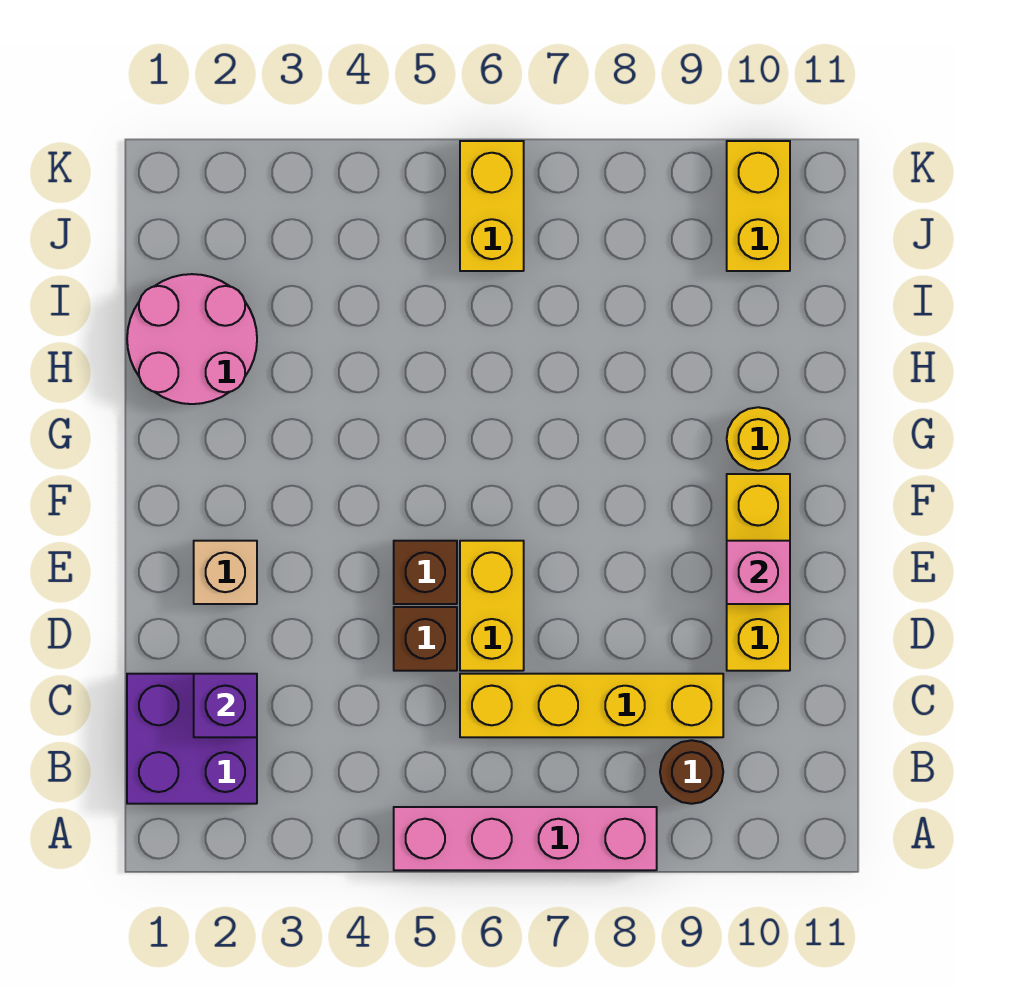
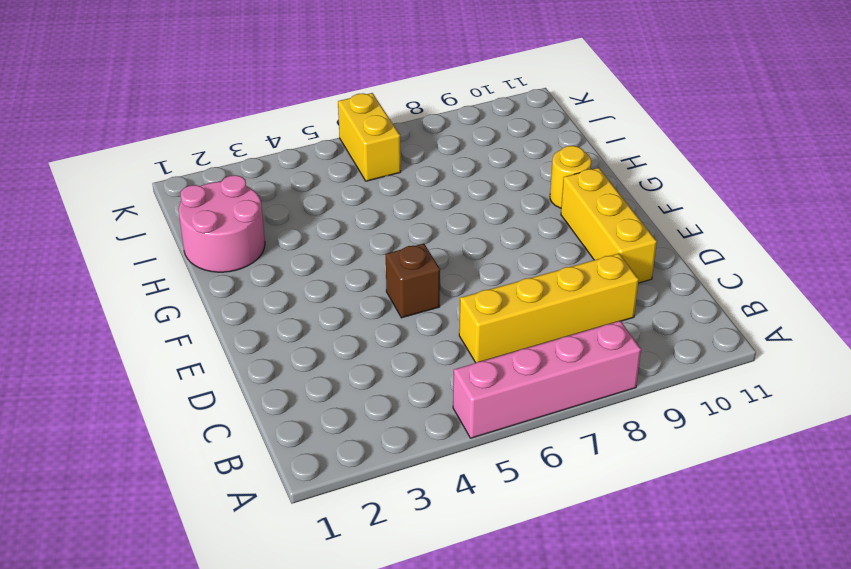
none -> purple brick B1:C2 level 1
none -> brown round brick B9 level 1
none -> brown brick D5 level 1

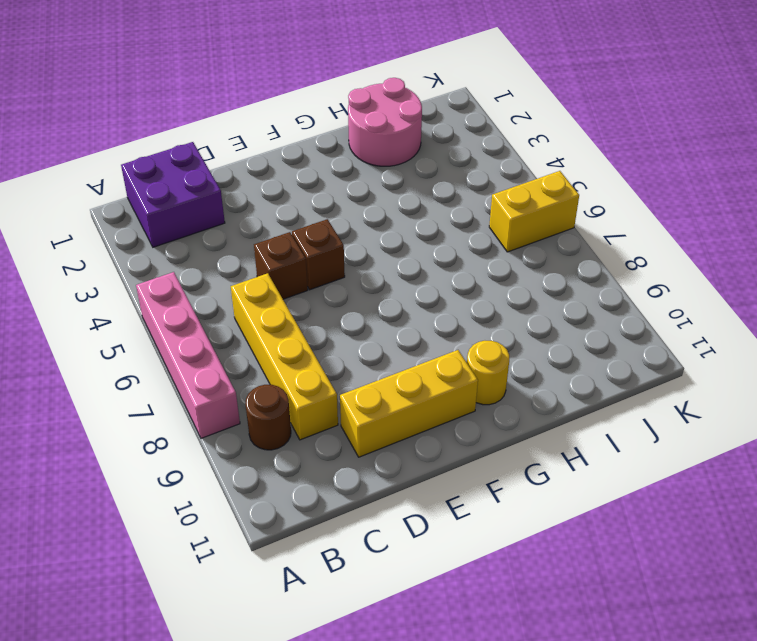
none -> yellow brick D6:E6 level 1
none -> tan brick E2 level 1
none -> yellow brick J10:K10 level 1

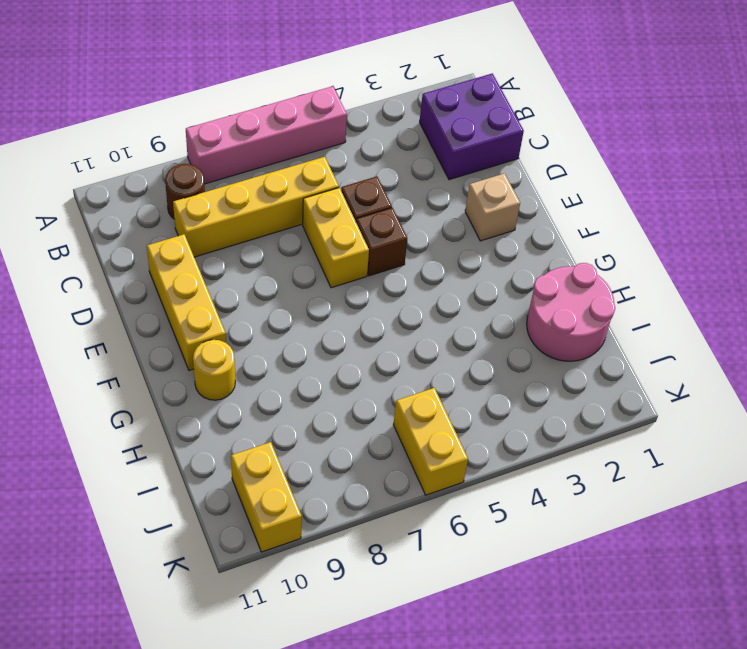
none -> purple brick C2 level 2
none -> pink brick E10 level 2

